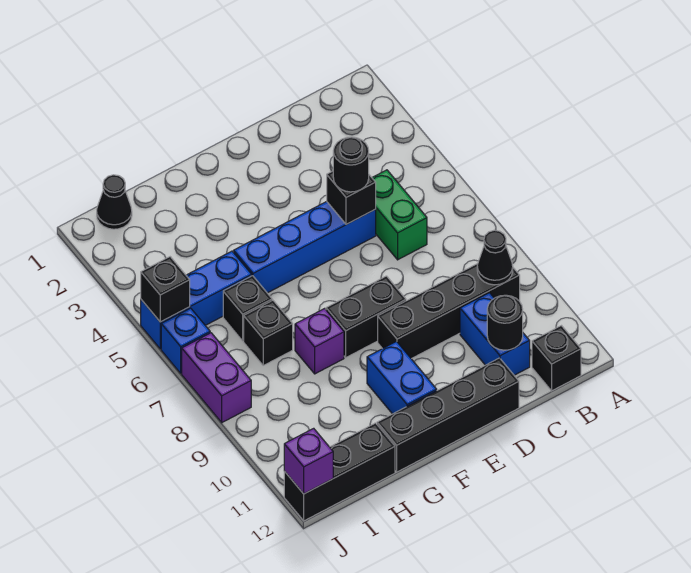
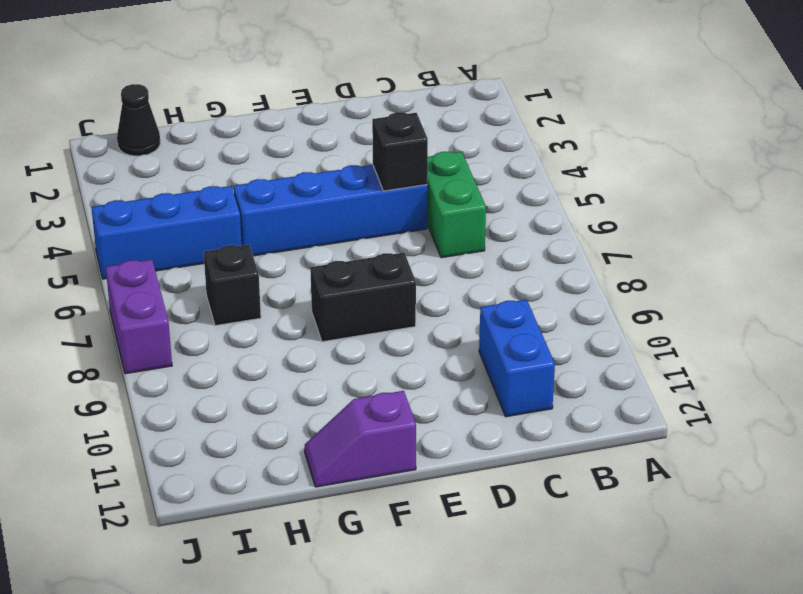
purple slope F12:G12 level 1 top F -> black brick D12:G12 level 1
none -> black brick B9:E9 level 1
none -> black brick B12 level 1
none -> blue brick F10:F11 level 1

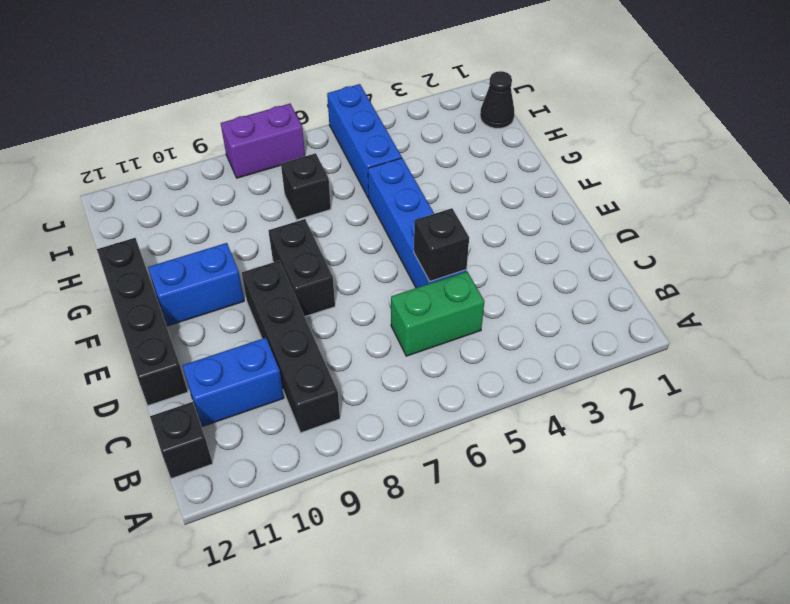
none -> purple brick G8 level 1
none -> black brick H6 level 1
none -> black brick H12:J12 level 1

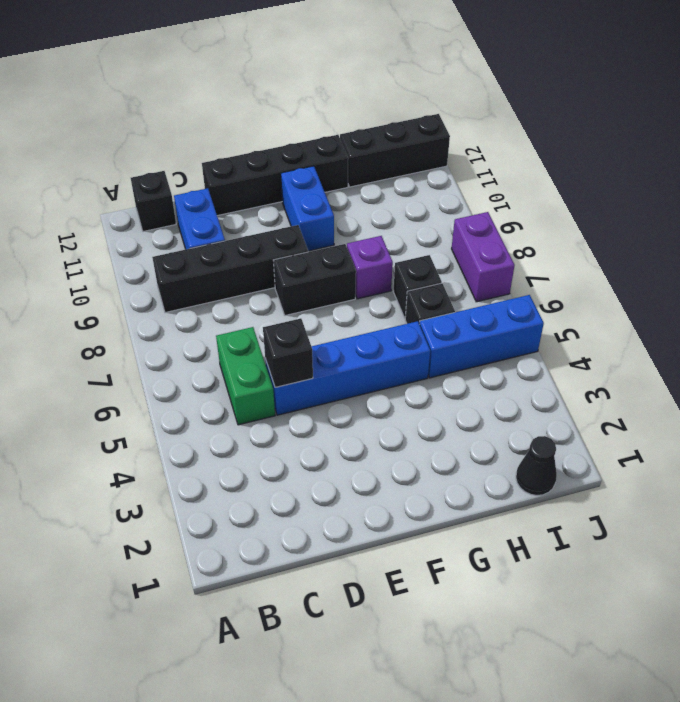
none -> blue brick J6 level 1
none -> black cone B9 level 2
none -> black round brick C11 level 2

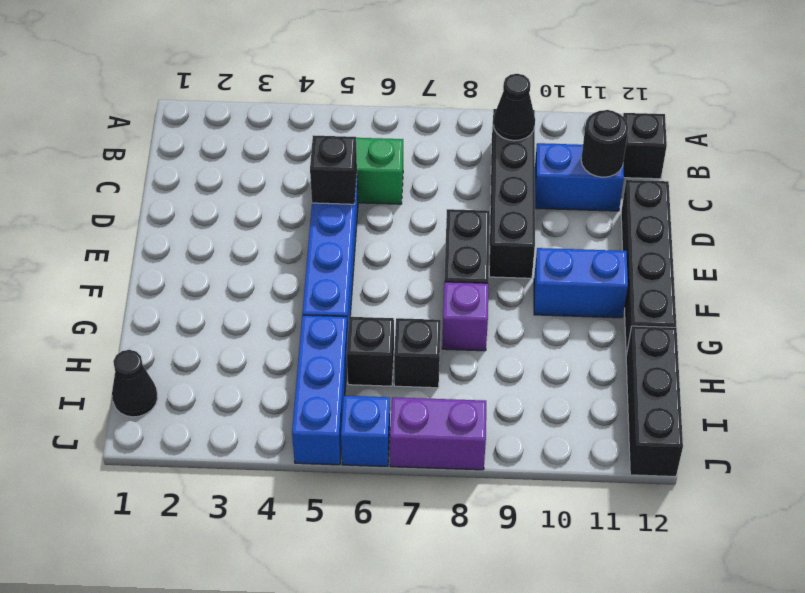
none -> black brick J5 level 2
none -> purple brick J12 level 2
none -> black round brick D5 level 3

